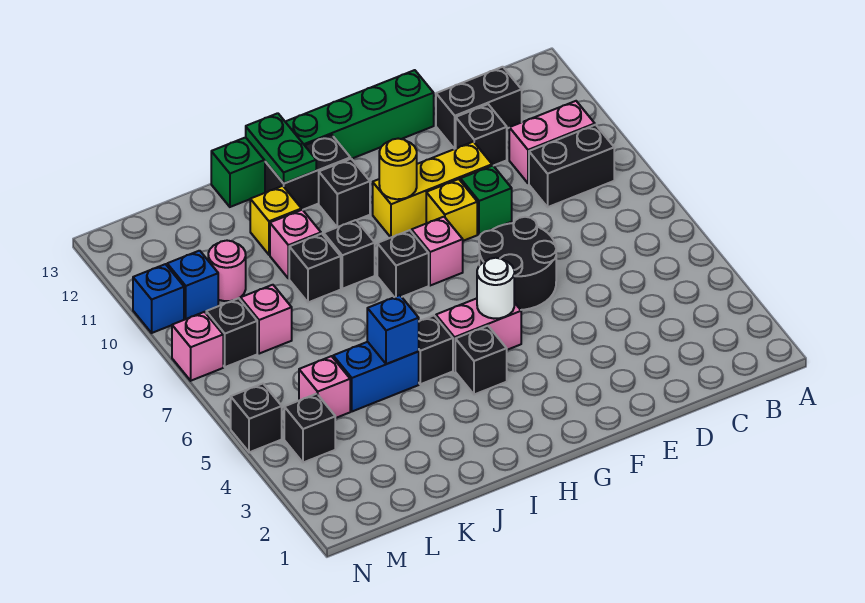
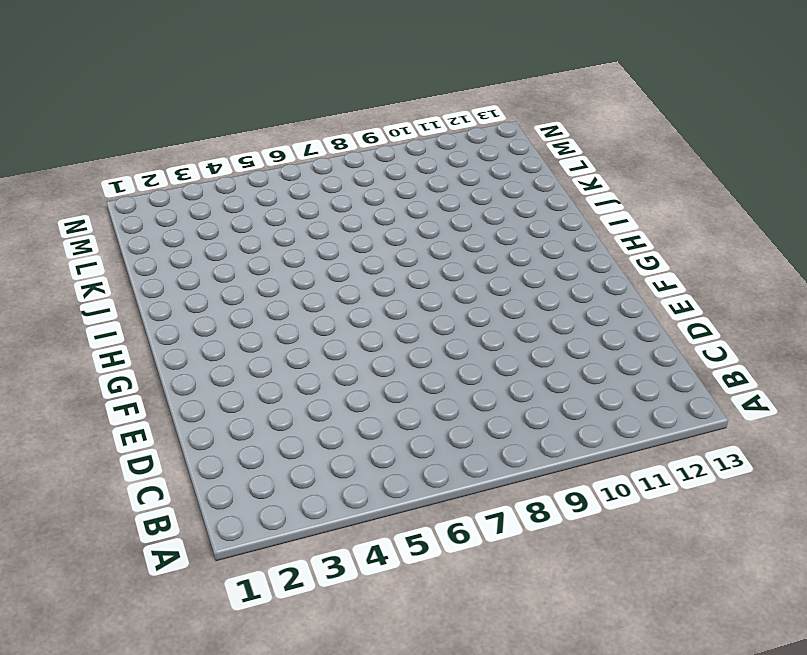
none -> black brick B9:C9 level 1
none -> pink brick B10:C10 level 1
none -> black brick C12:D12 level 1
none -> black brick D11 level 1

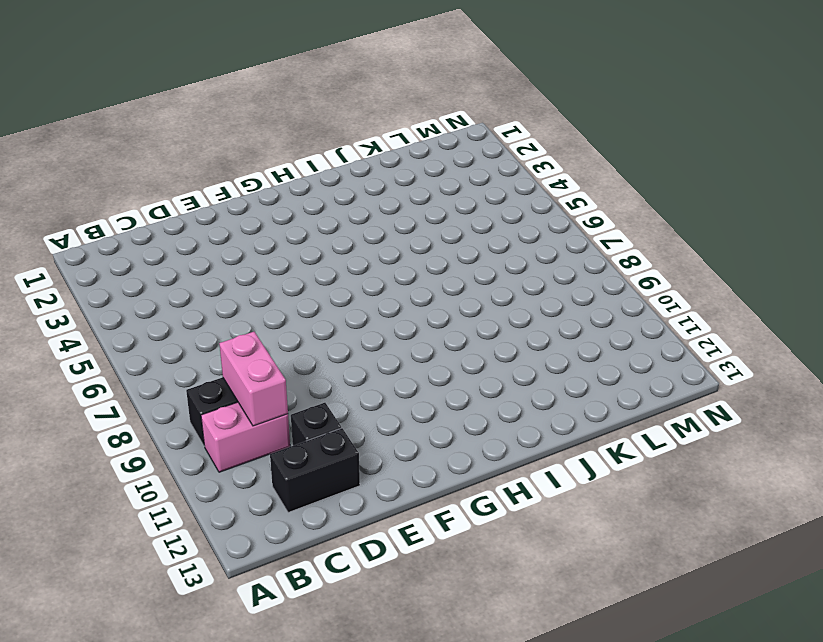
pink brick C9:C10 level 2 -> pink brick G5:H5 level 1
none -> black round brick E6:F7 level 1
none -> green brick E9 level 1
none -> yellow brick E10:G10 level 1
none -> green brick E13:J13 level 1

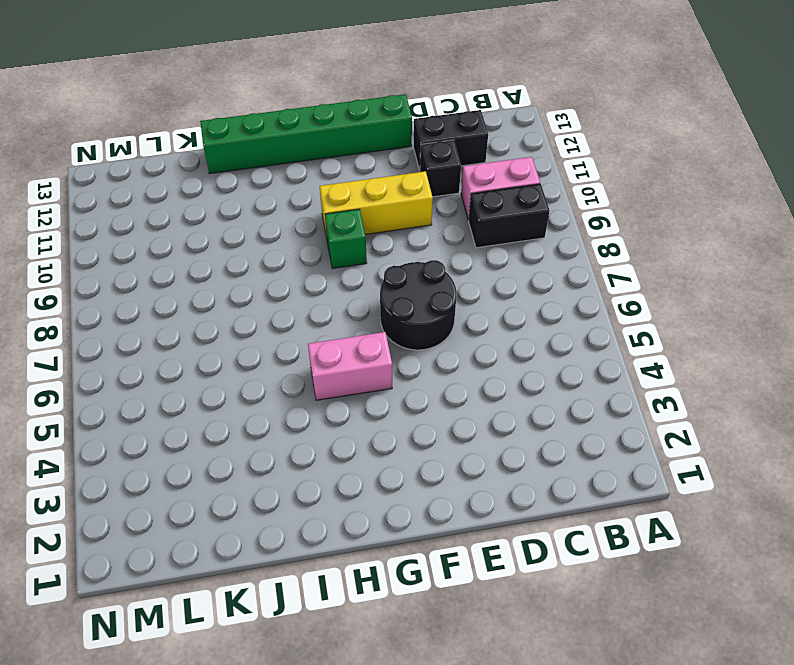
green brick G9 level 1 -> green brick E9 level 1
none -> yellow brick F9 level 1
none -> pink brick G8 level 1
none -> black brick H4 level 1
none -> black brick H8 level 1

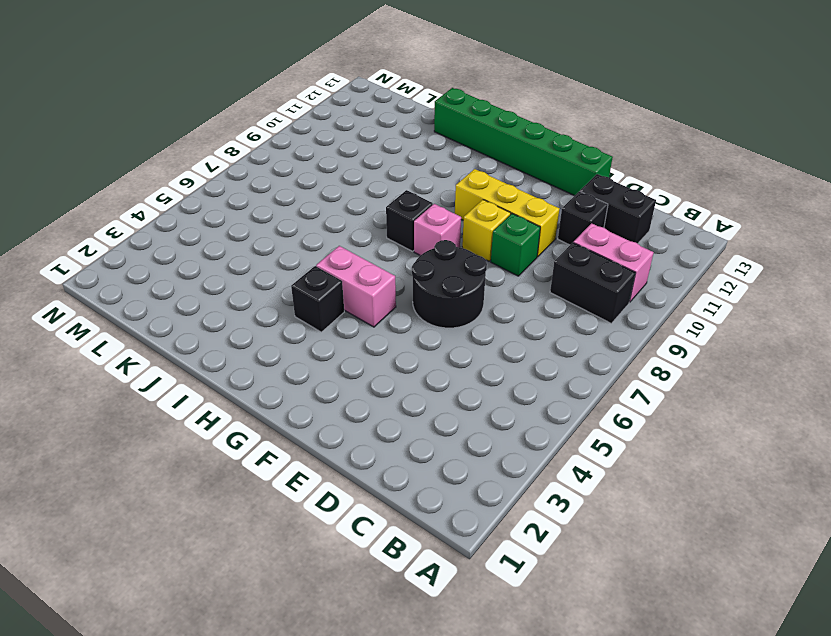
none -> black brick H11 level 1
none -> black brick H12:I12 level 1
none -> black brick I5 level 1
none -> black brick I9 level 1

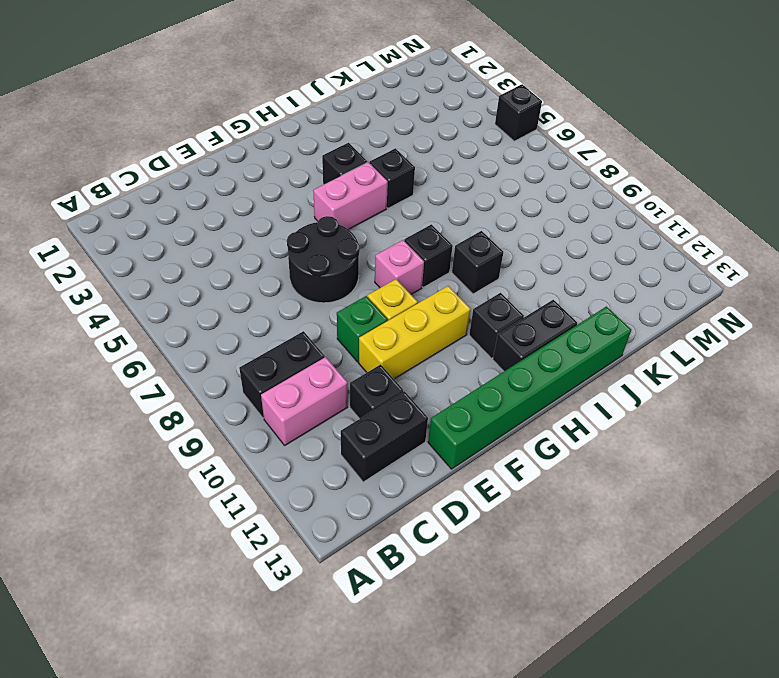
none -> blue brick J5:K5 level 1
none -> black brick J9 level 1
none -> pink brick J10 level 1
none -> yellow brick J11 level 1

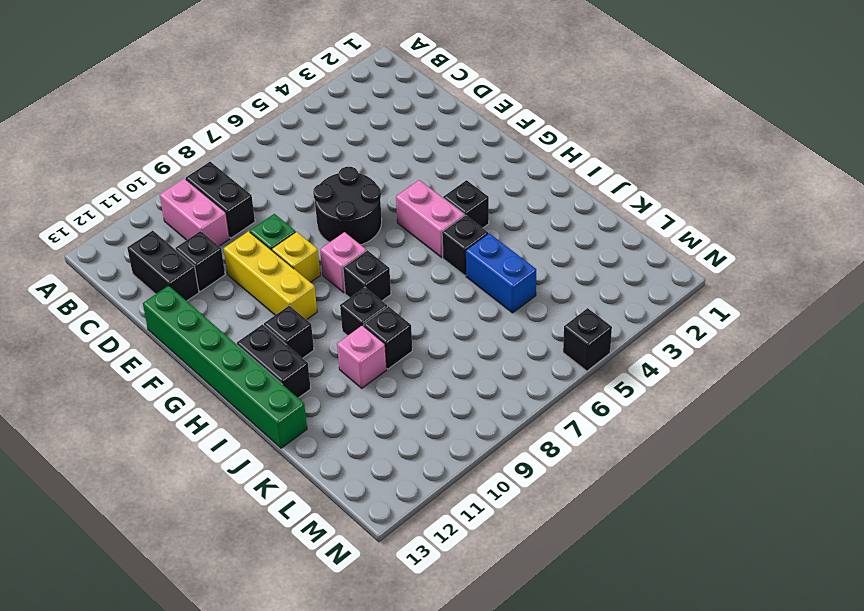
none -> yellow brick J11 level 1
none -> pink brick L5 level 1
none -> pink brick L8 level 1
none -> pink round brick L10 level 1

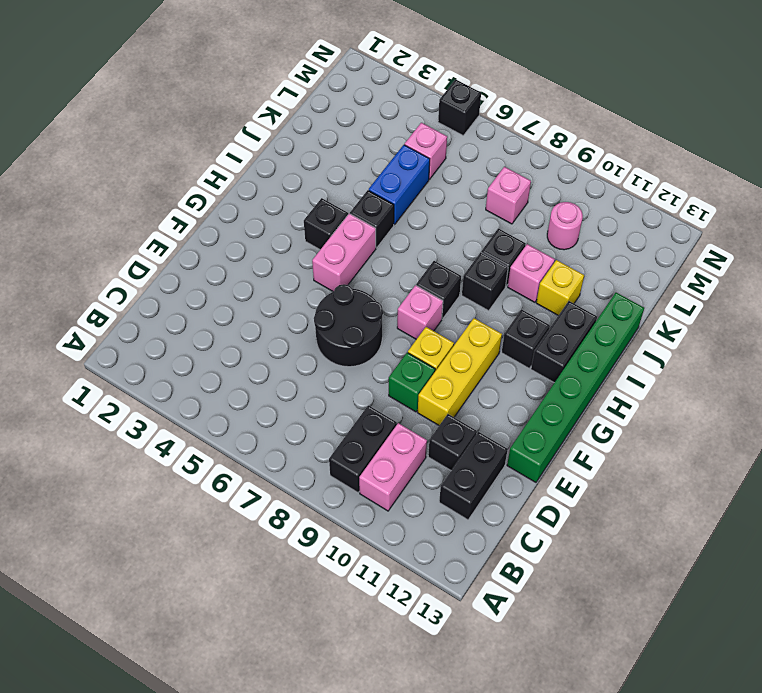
none -> black brick M4 level 1
none -> black brick M8 level 1
none -> blue brick M10 level 1
none -> pink brick N8 level 1

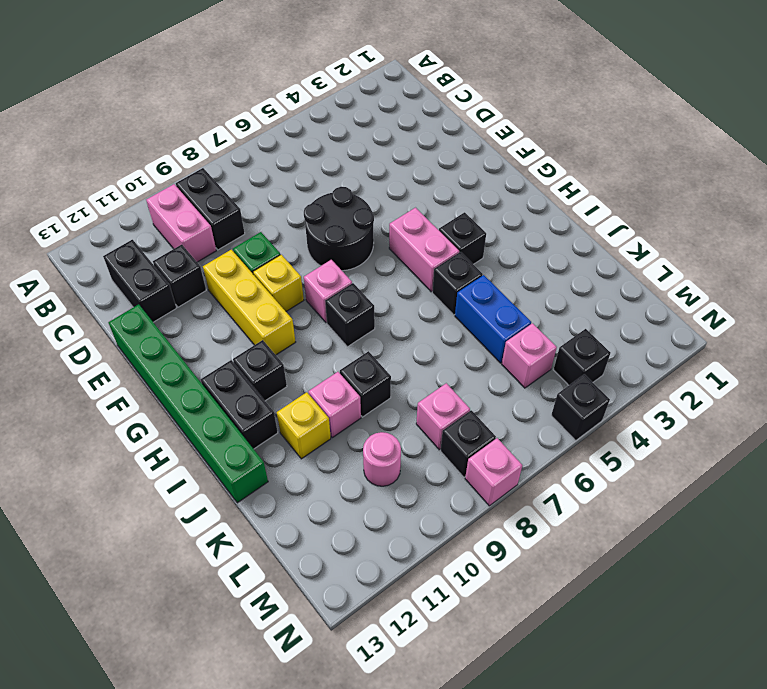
none -> black brick I9 level 1
none -> blue brick M10 level 1
none -> blue brick N10 level 1
none -> white round brick G5 level 2

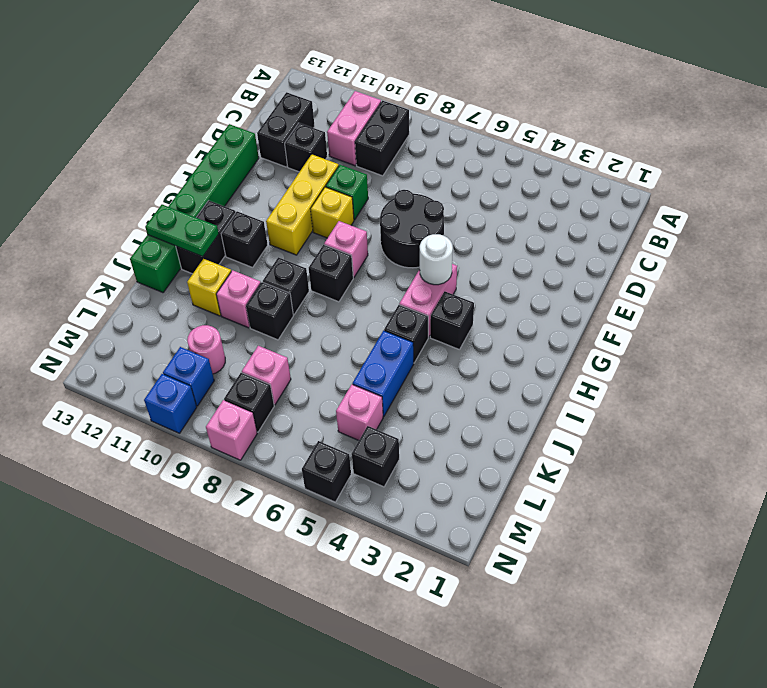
none -> yellow round brick G10 level 2
none -> blue brick J5 level 2

